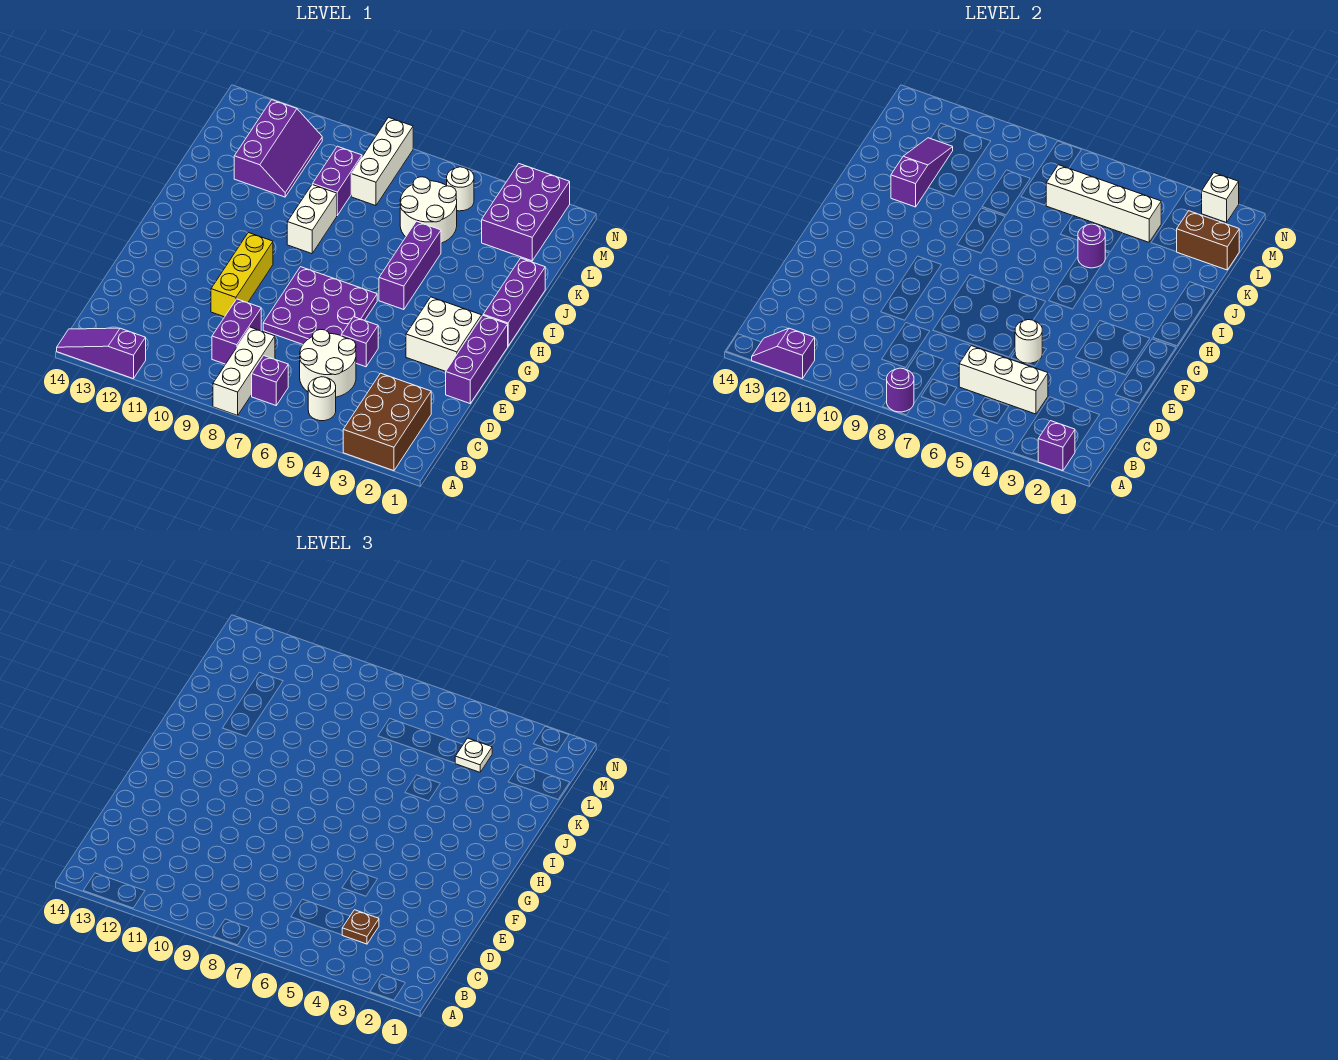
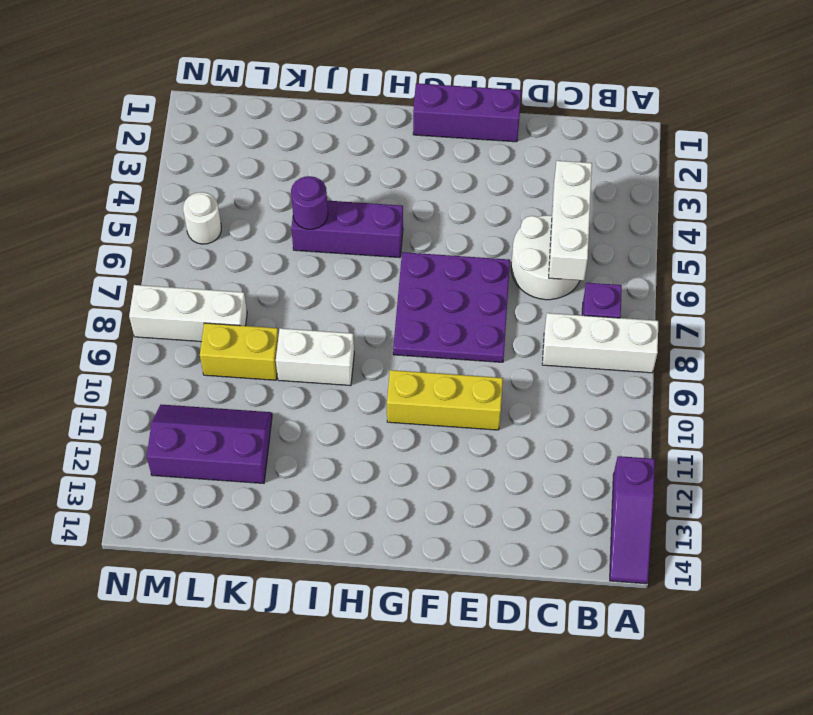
yellow brick K9:L9 level 1 -> purple brick K9:L9 level 1
none -> brown brick A2:C3 level 1
none -> white round brick B5 level 1
none -> purple brick C9:D9 level 1
none -> purple brick E5 level 1

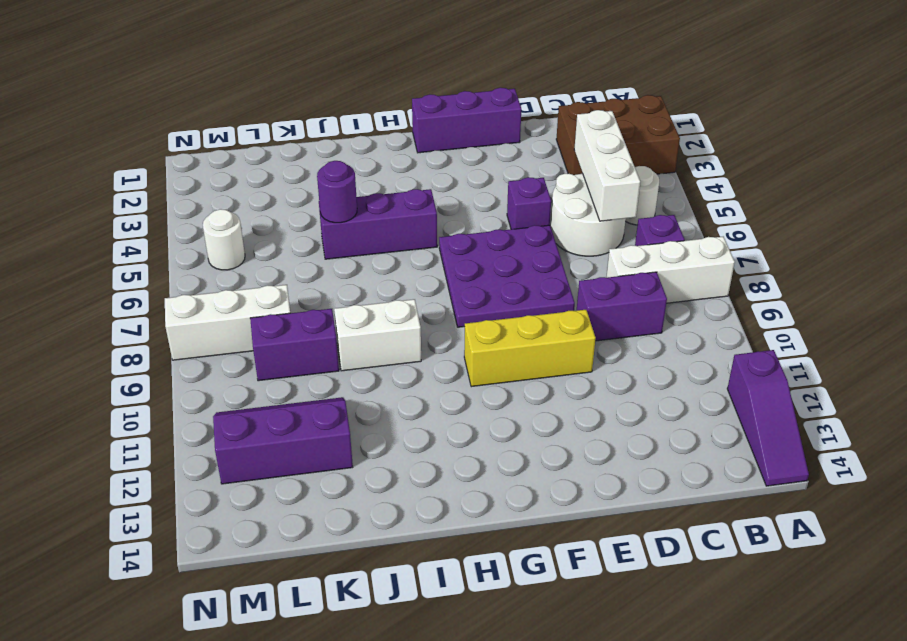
none -> white brick F2:G3 level 1
none -> purple brick H1:J1 level 1
none -> white round brick K5:L6 level 1
none -> purple brick L2:N3 level 1

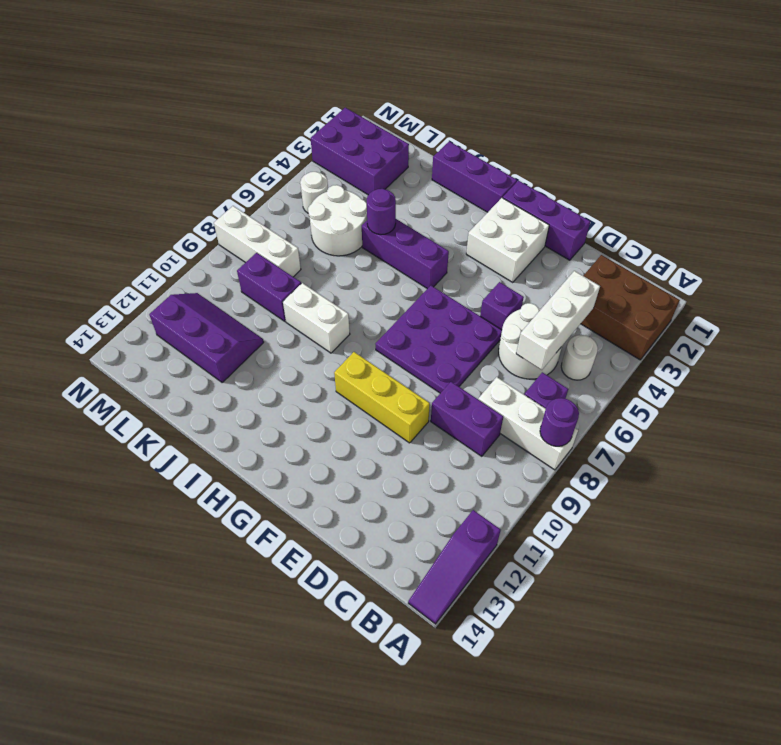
none -> purple brick A2 level 2
none -> purple slope A12:A13 level 2 top 12
none -> white round brick E5 level 2
none -> purple slope J12:L12 level 2 top J

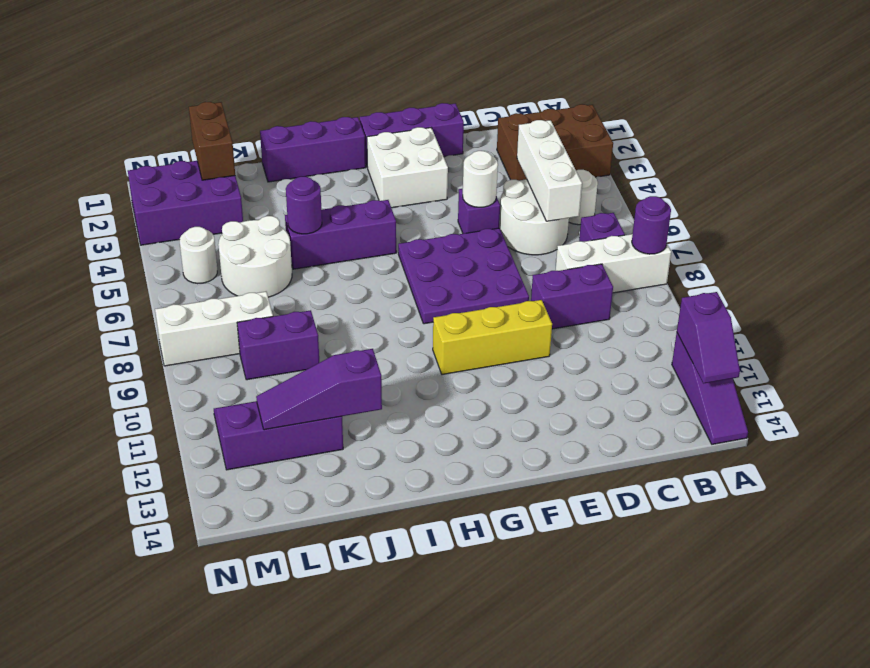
none -> white brick I9:J9 level 1
none -> purple brick A2 level 2
none -> white brick L4:L7 level 2
none -> white brick N2 level 2

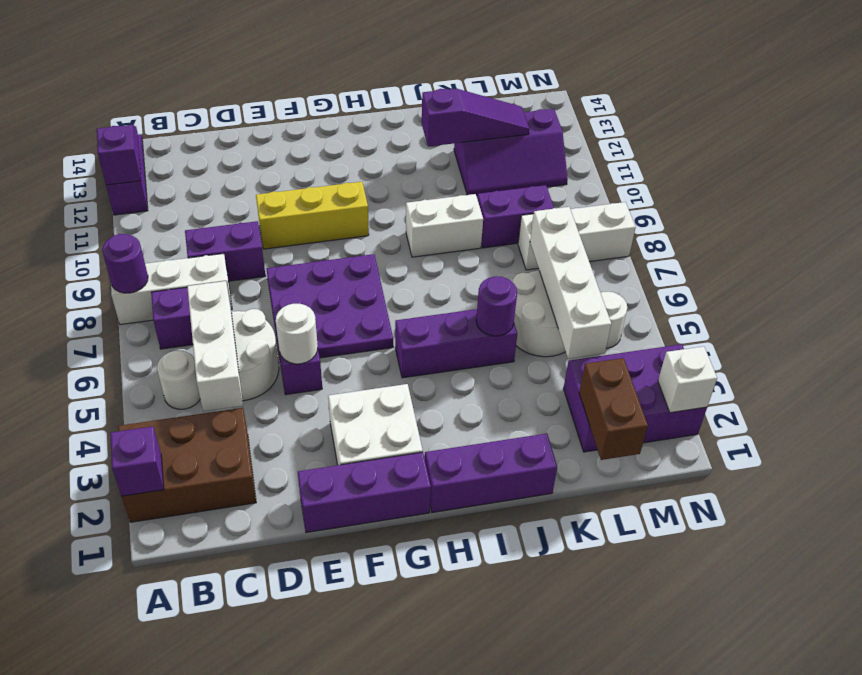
none -> brown plate C4 level 3
none -> white plate L4 level 3

